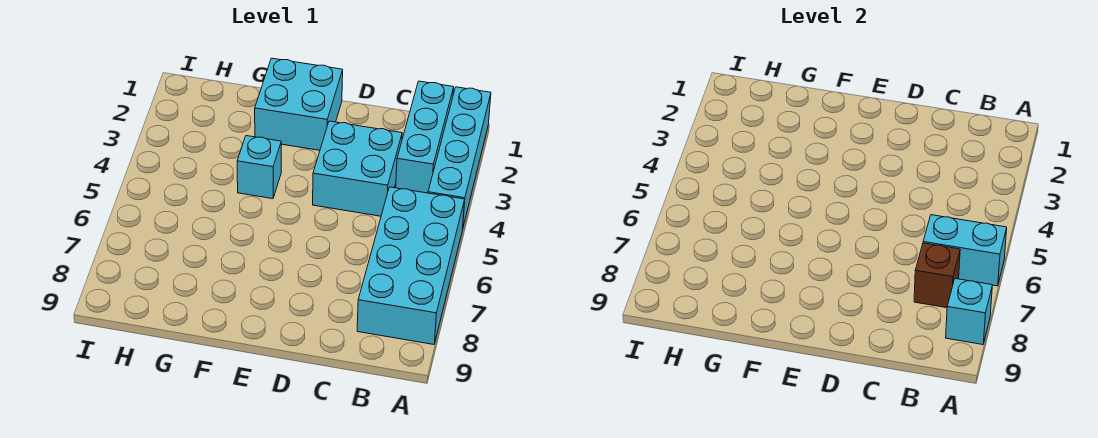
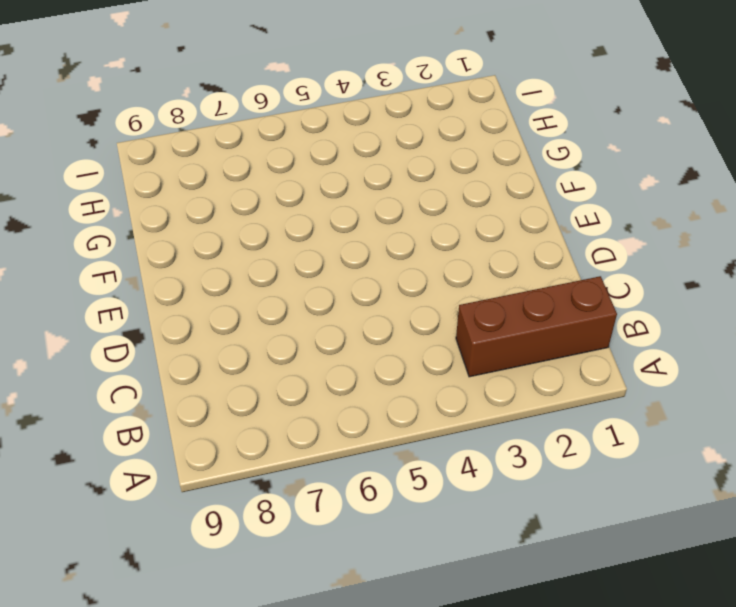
brown brick B1:B3 level 1 -> cyan brick B1:B3 level 1
none -> cyan brick A1:A4 level 1
none -> cyan brick A5:B8 level 1

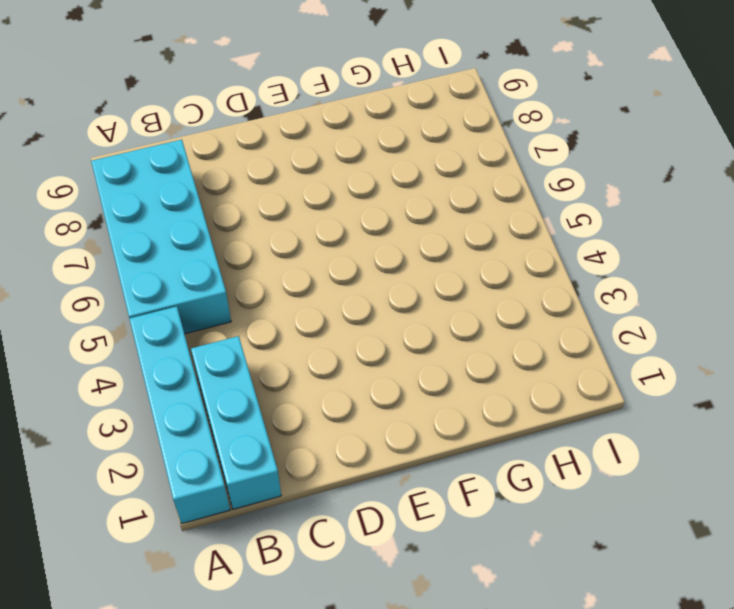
none -> cyan brick C3:D4 level 1
none -> cyan brick E1:F2 level 1

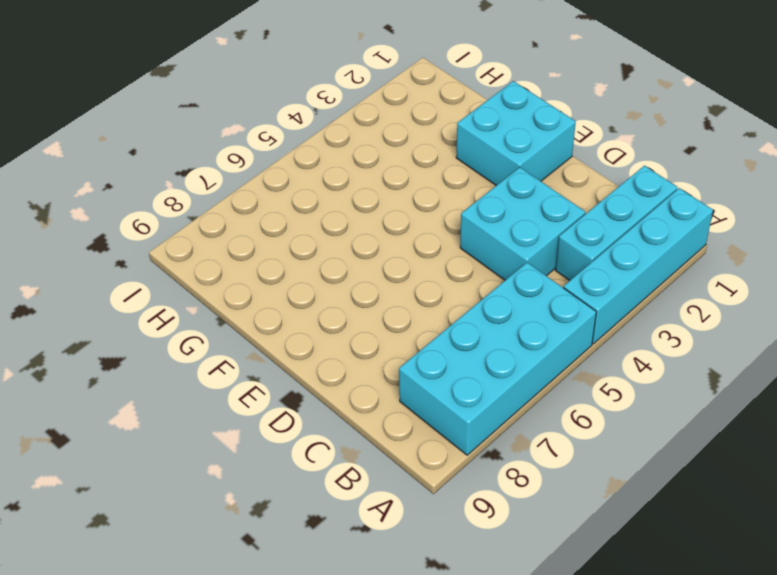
none -> cyan brick F4 level 1
none -> cyan brick A6:B6 level 2

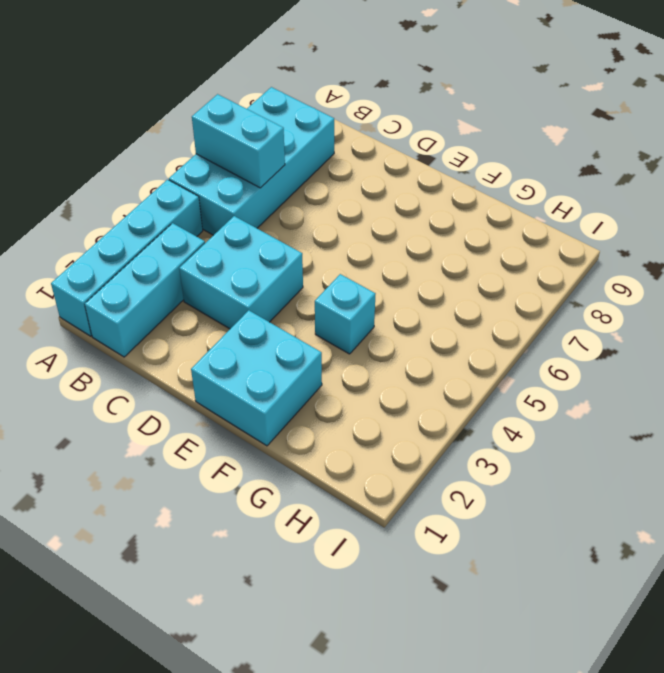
none -> cyan brick A8 level 2
none -> brown brick B7 level 2

